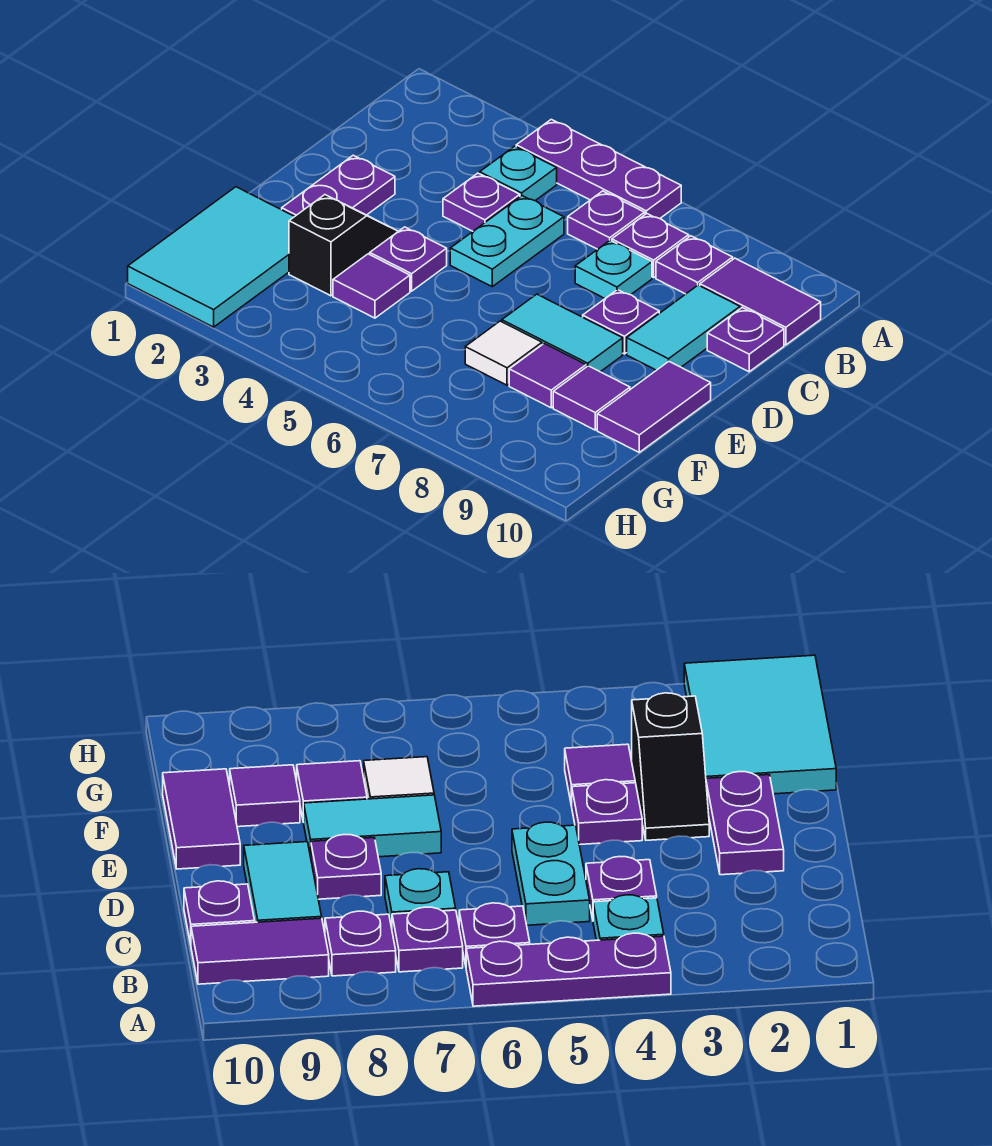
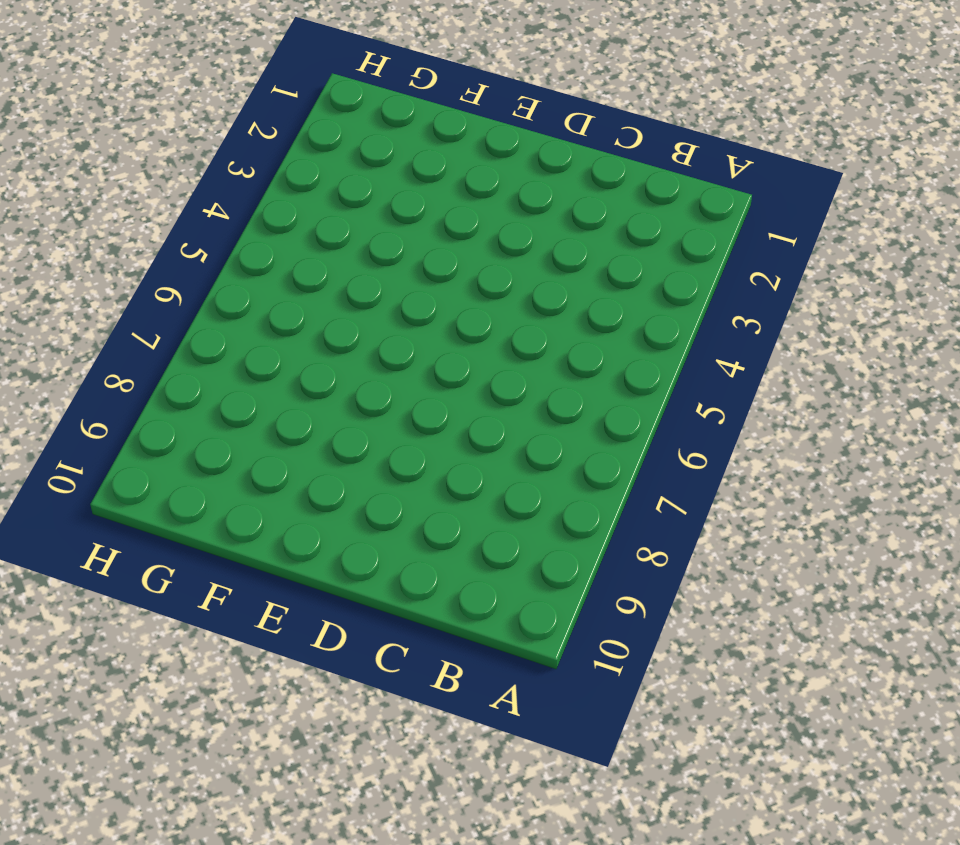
none -> purple plate A4:A6 level 1
none -> cyan plate B4 level 1
none -> purple plate B6 level 1

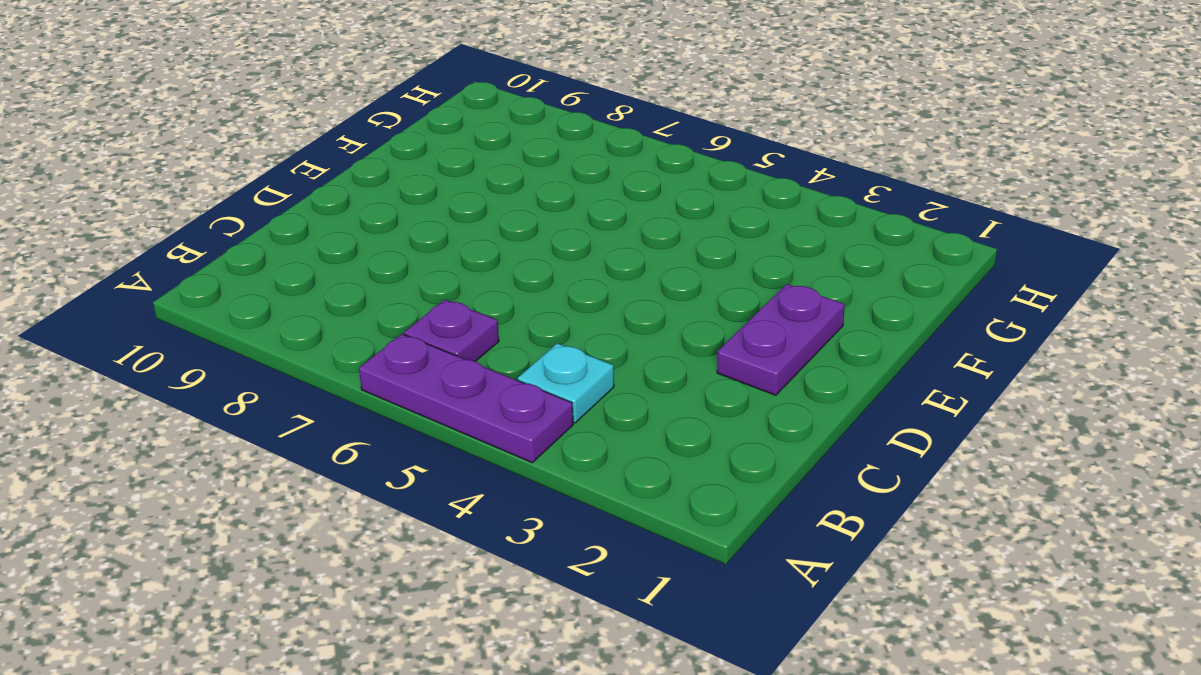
none -> purple plate B7 level 1
none -> purple plate B8 level 1
none -> purple tile B9:B10 level 1

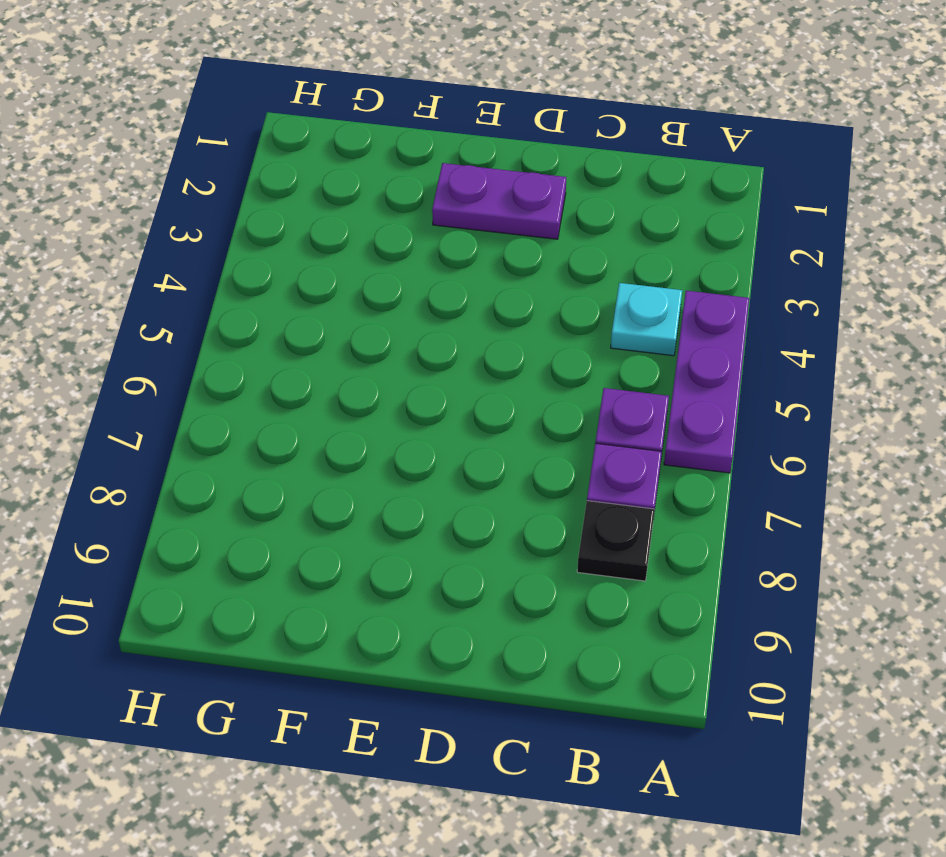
black plate B8 level 1 -> purple plate B8 level 1
none -> purple tile B9:B10 level 1
none -> purple plate C4 level 1
none -> cyan plate C5:D5 level 1

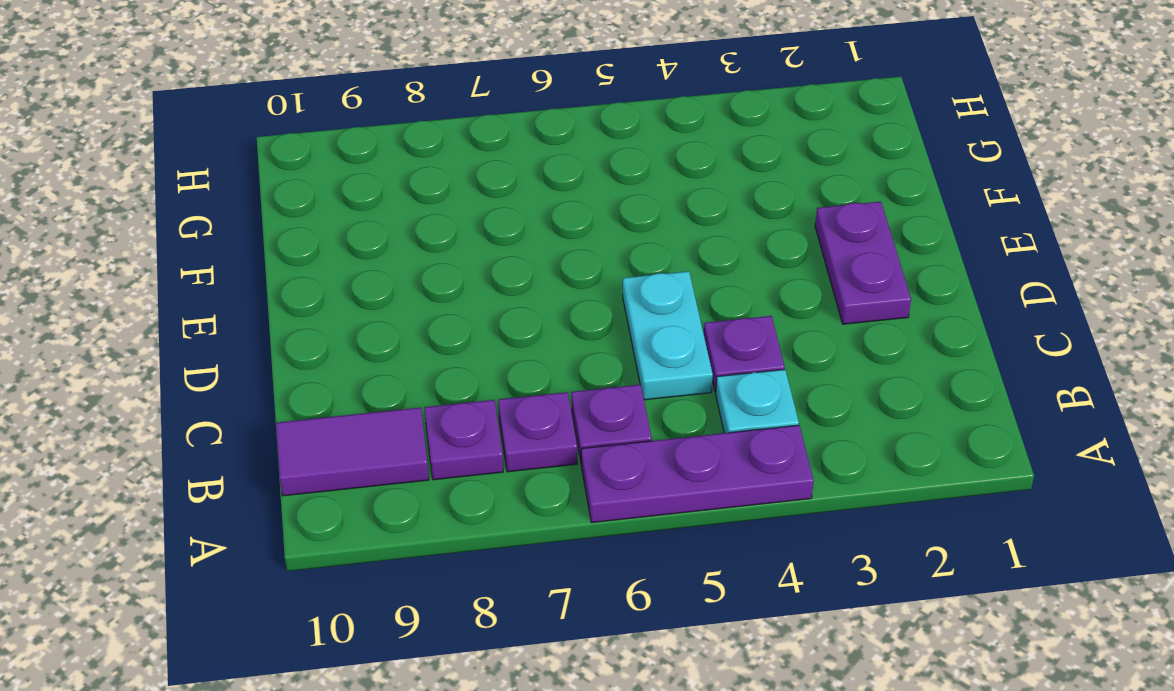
none -> cyan plate C7 level 1
none -> cyan tile C9:D9 level 1
none -> purple plate C10 level 1

